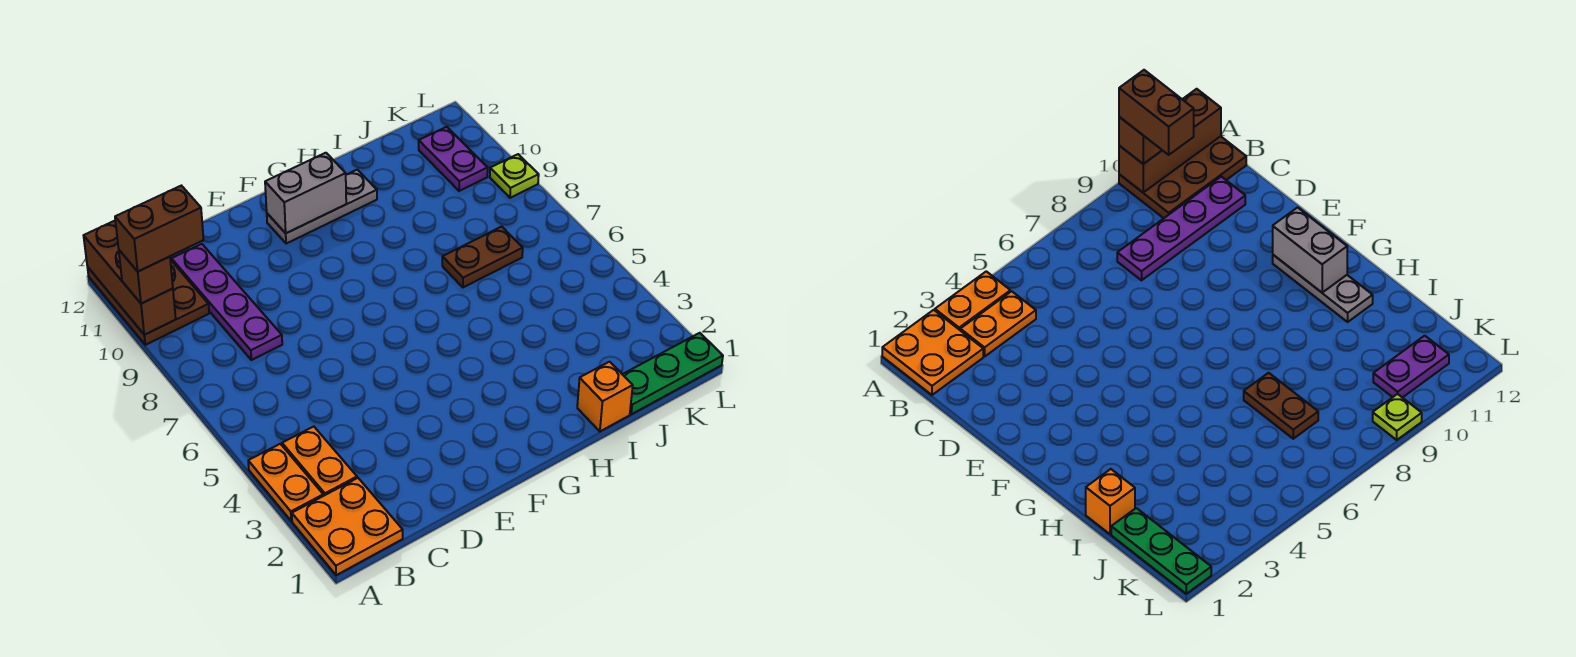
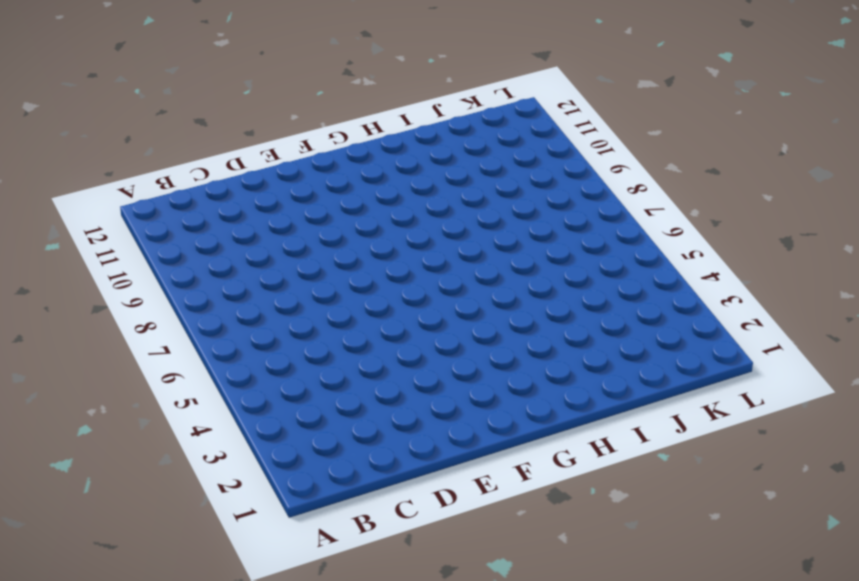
none -> orange plate A1:B2 level 1
none -> orange plate A3:A4 level 1
none -> brown plate A10:B12 level 1

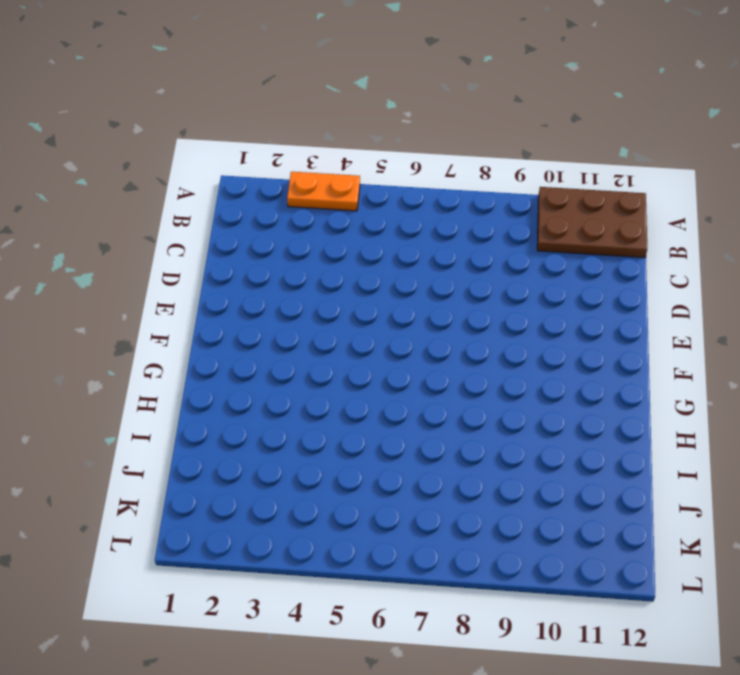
none -> orange plate A1:B2 level 1
none -> orange plate B3:B4 level 1
none -> purple plate C8:C11 level 1

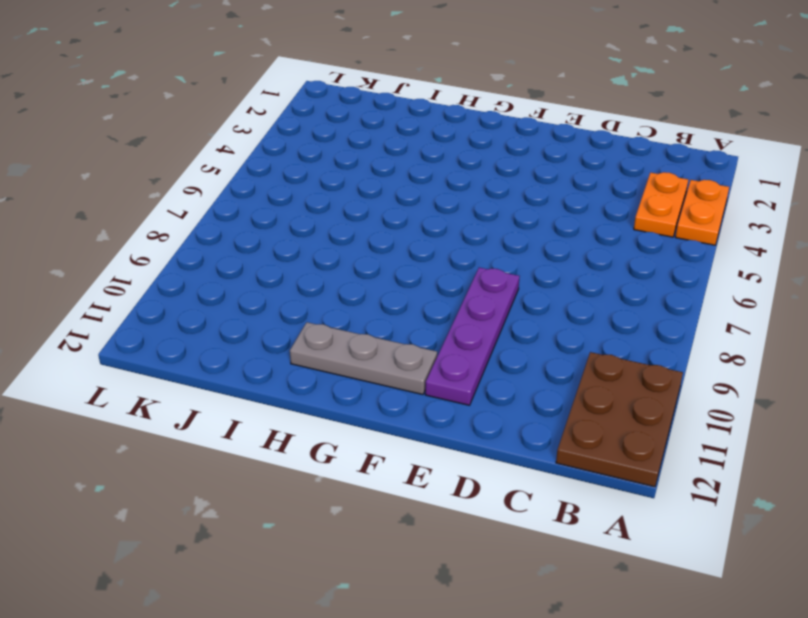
purple plate E8:E11 level 1 -> purple plate C8:C11 level 1
none -> orange plate A1:B2 level 1
none -> orange brick I1 level 1
none -> brown plate I7:J7 level 1

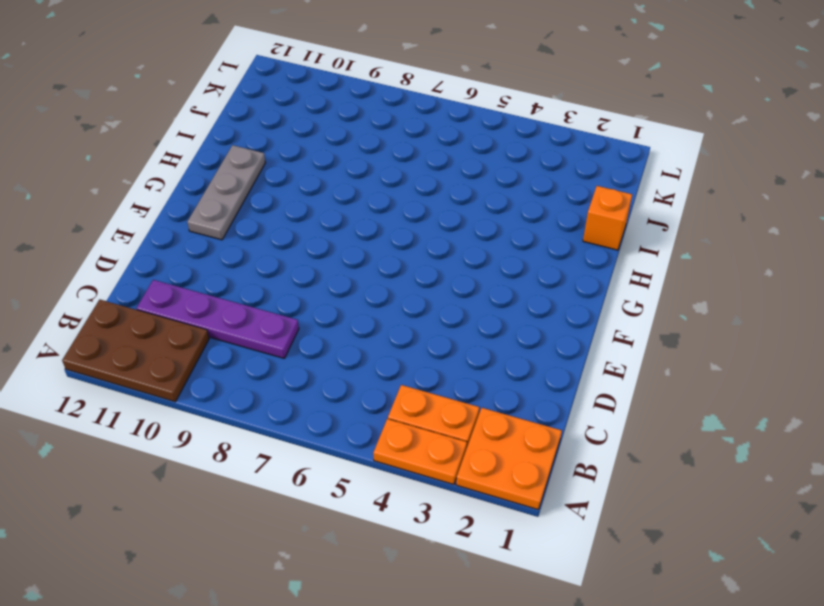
none -> brown plate I7:J7 level 1
none -> green plate J1:L1 level 1
none -> purple plate K10:K11 level 1

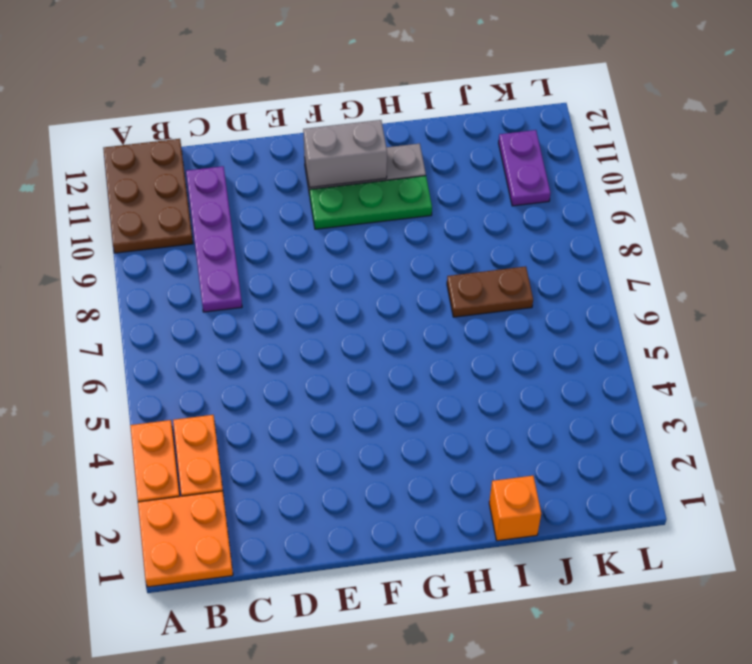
green plate F10:H10 level 1 -> green plate J1:L1 level 1
none -> lime plate L9 level 1
none -> brown brick A10:A12 level 2
none -> brown brick A10 level 3

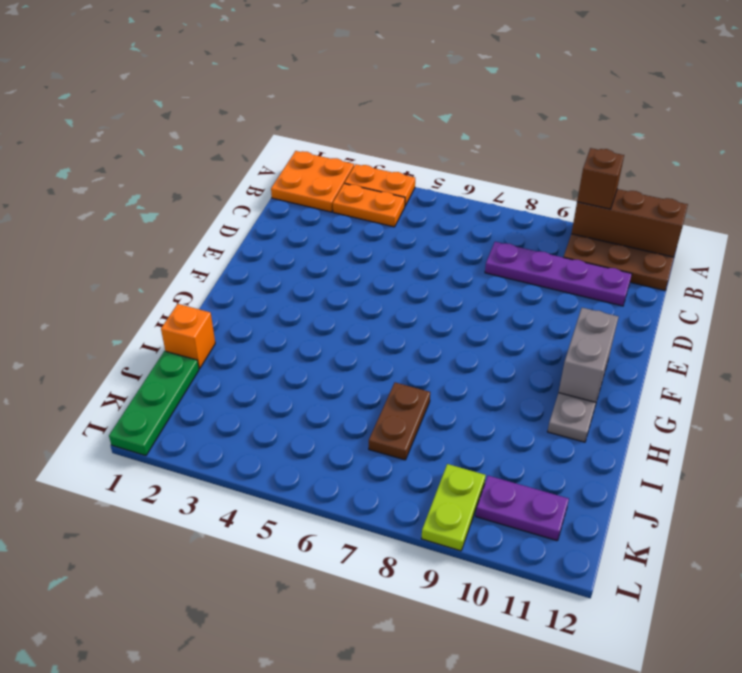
lime plate K9:L9 level 1 -> lime plate L9 level 1
none -> brown brick A10:B10 level 4

